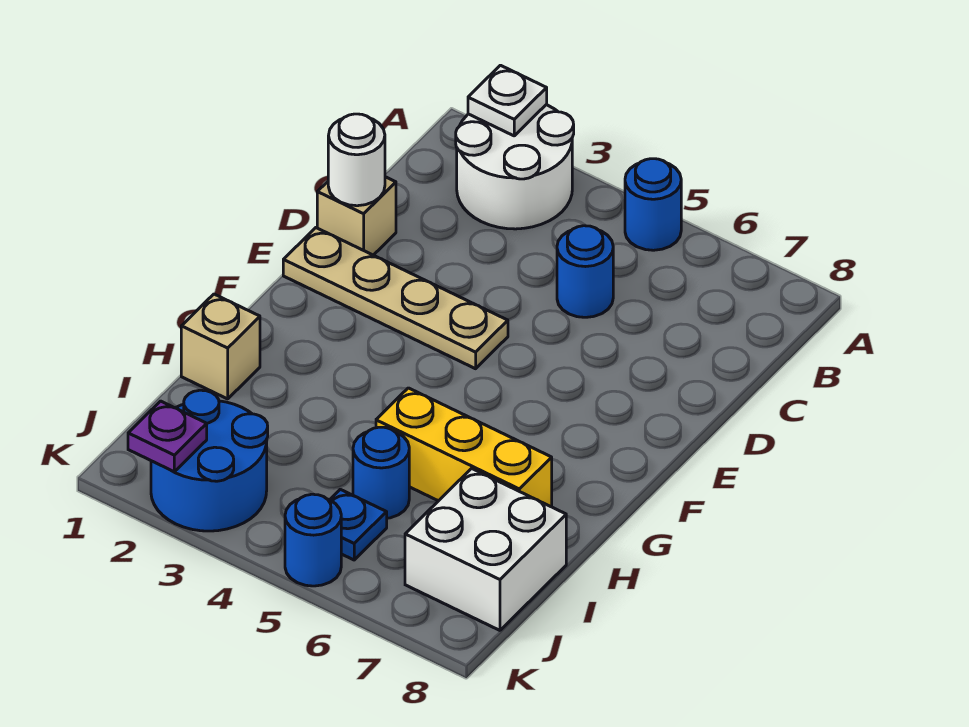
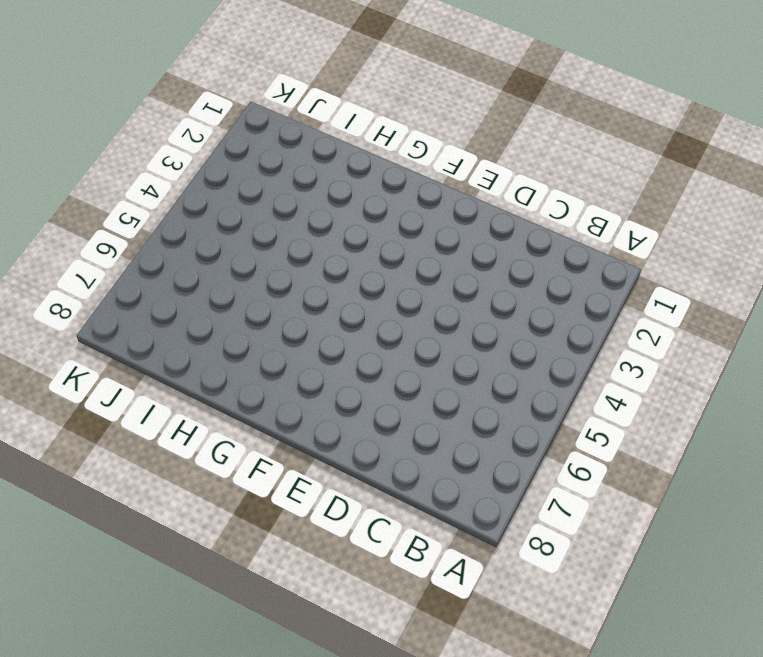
none -> white round brick A2:B3 level 1
none -> blue round brick A5 level 1
none -> blue round brick C5 level 1

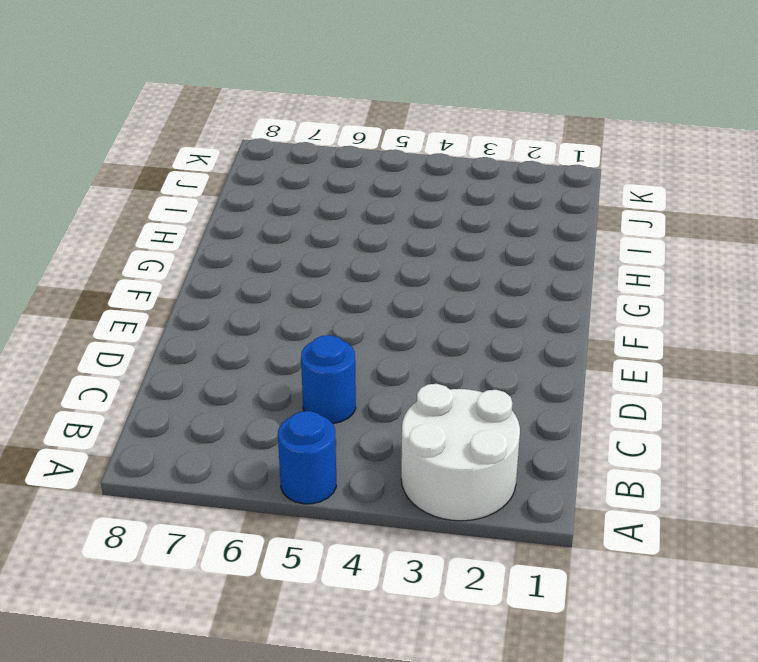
none -> tan brick D1 level 1
none -> tan plate E1:E4 level 1
none -> tan brick H1 level 1

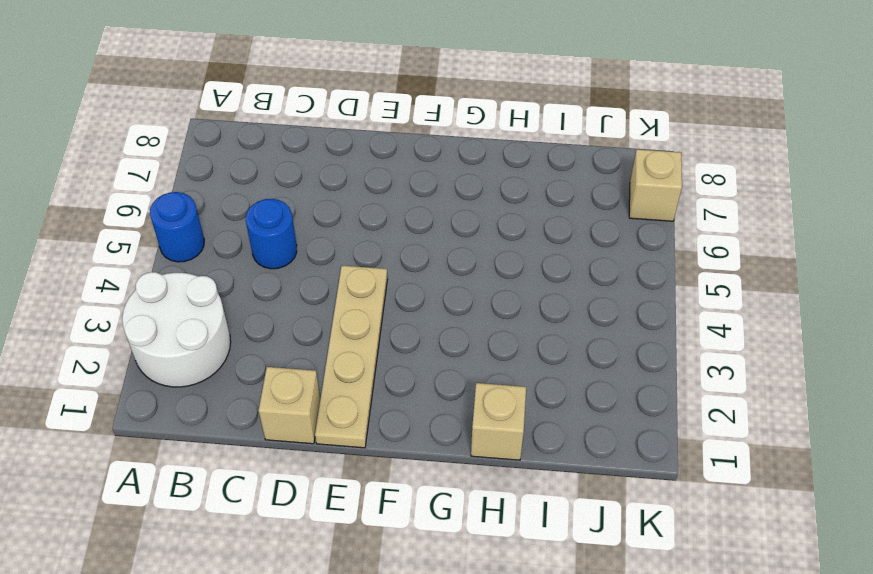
tan brick K7 level 1 -> none
none -> yellow brick H5:H7 level 1
none -> blue round brick I5 level 1
none -> white brick I7:J8 level 1

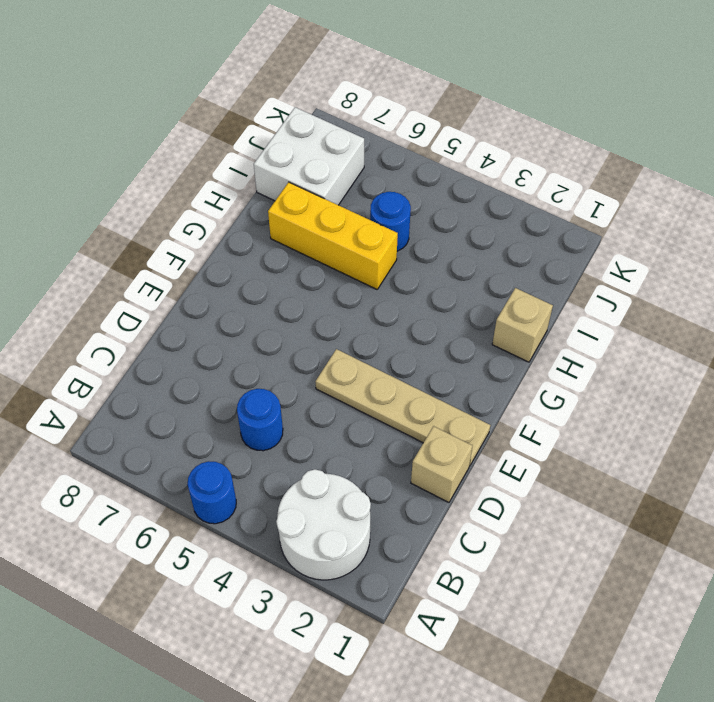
none -> blue round brick J2:K3 level 1
none -> blue plate J5 level 1
none -> blue round brick K5 level 1

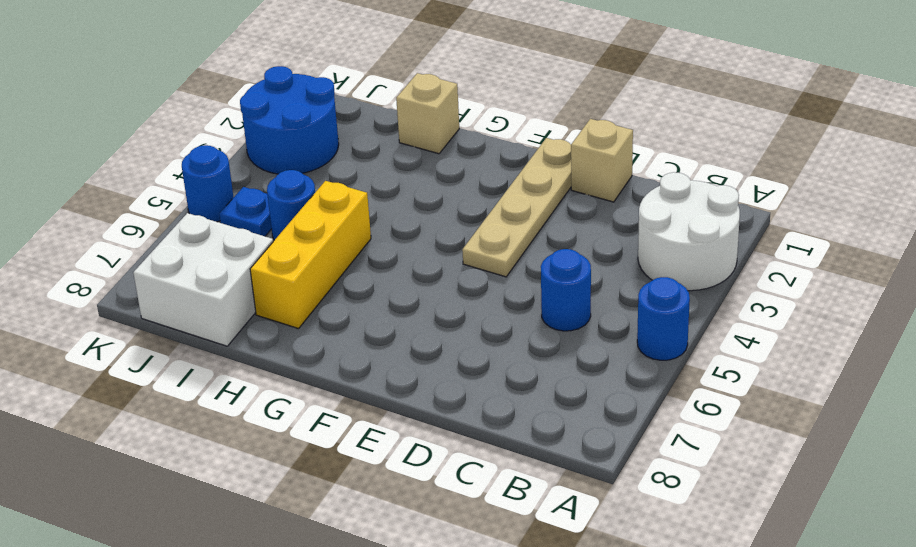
none -> white plate A2 level 2
none -> white round brick D1 level 2
none -> purple plate K2 level 2

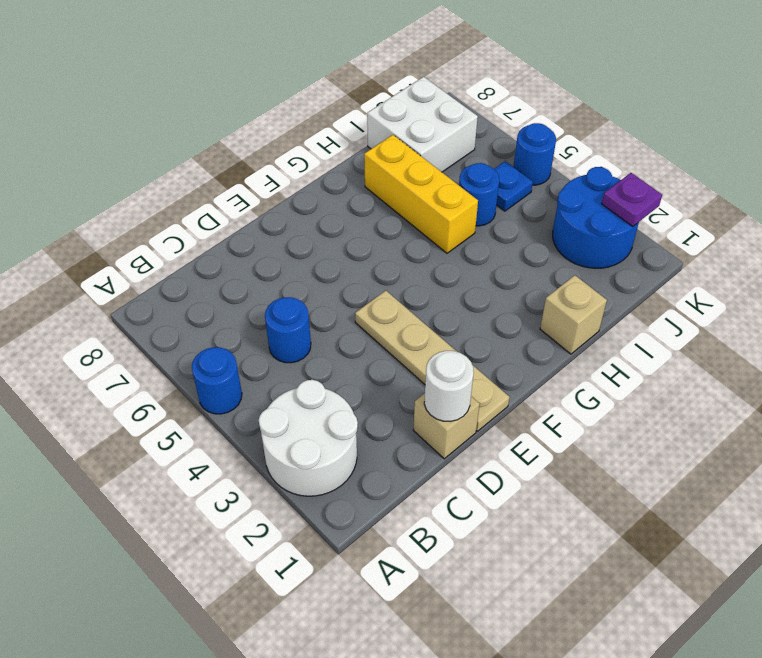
none -> white plate A2 level 2

